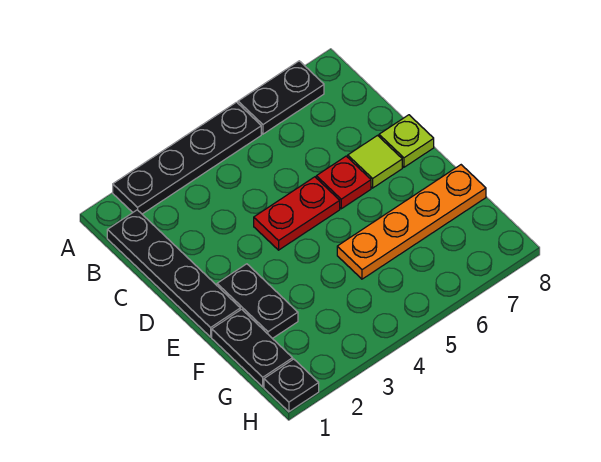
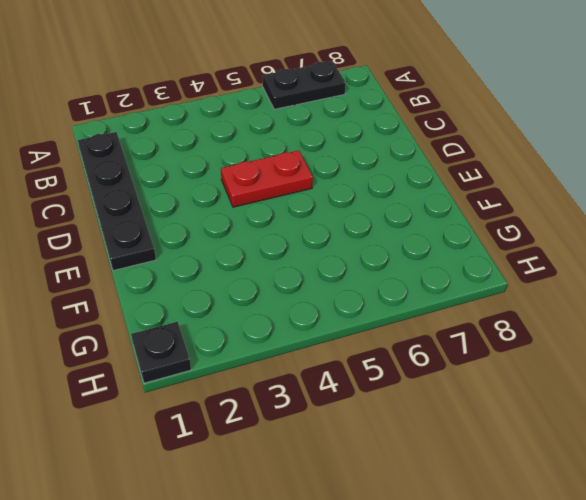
none -> black plate A2:A5 level 1
none -> red plate D6 level 1

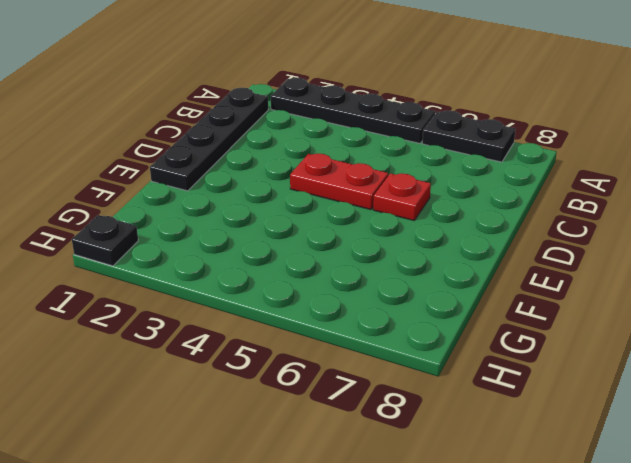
none -> lime tile D7 level 1
none -> lime plate D8 level 1

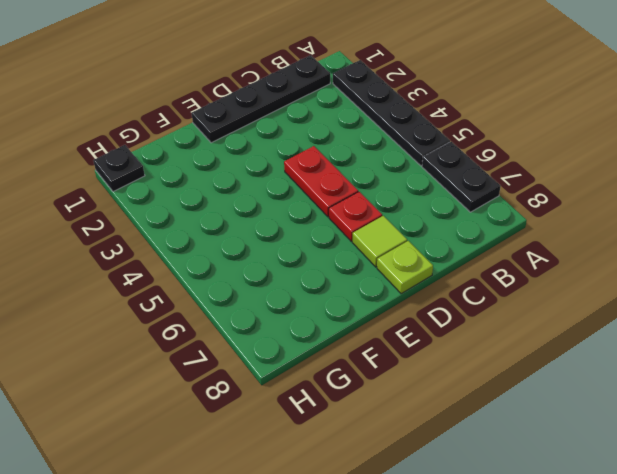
none -> black plate E2:F2 level 1
none -> black plate F1:G1 level 1

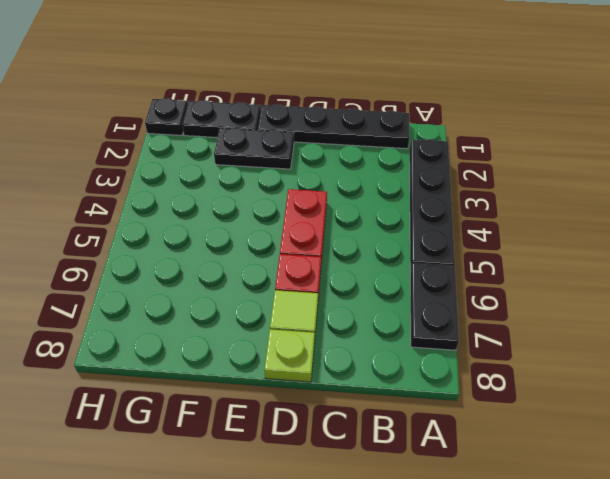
none -> orange plate F5:F8 level 1

